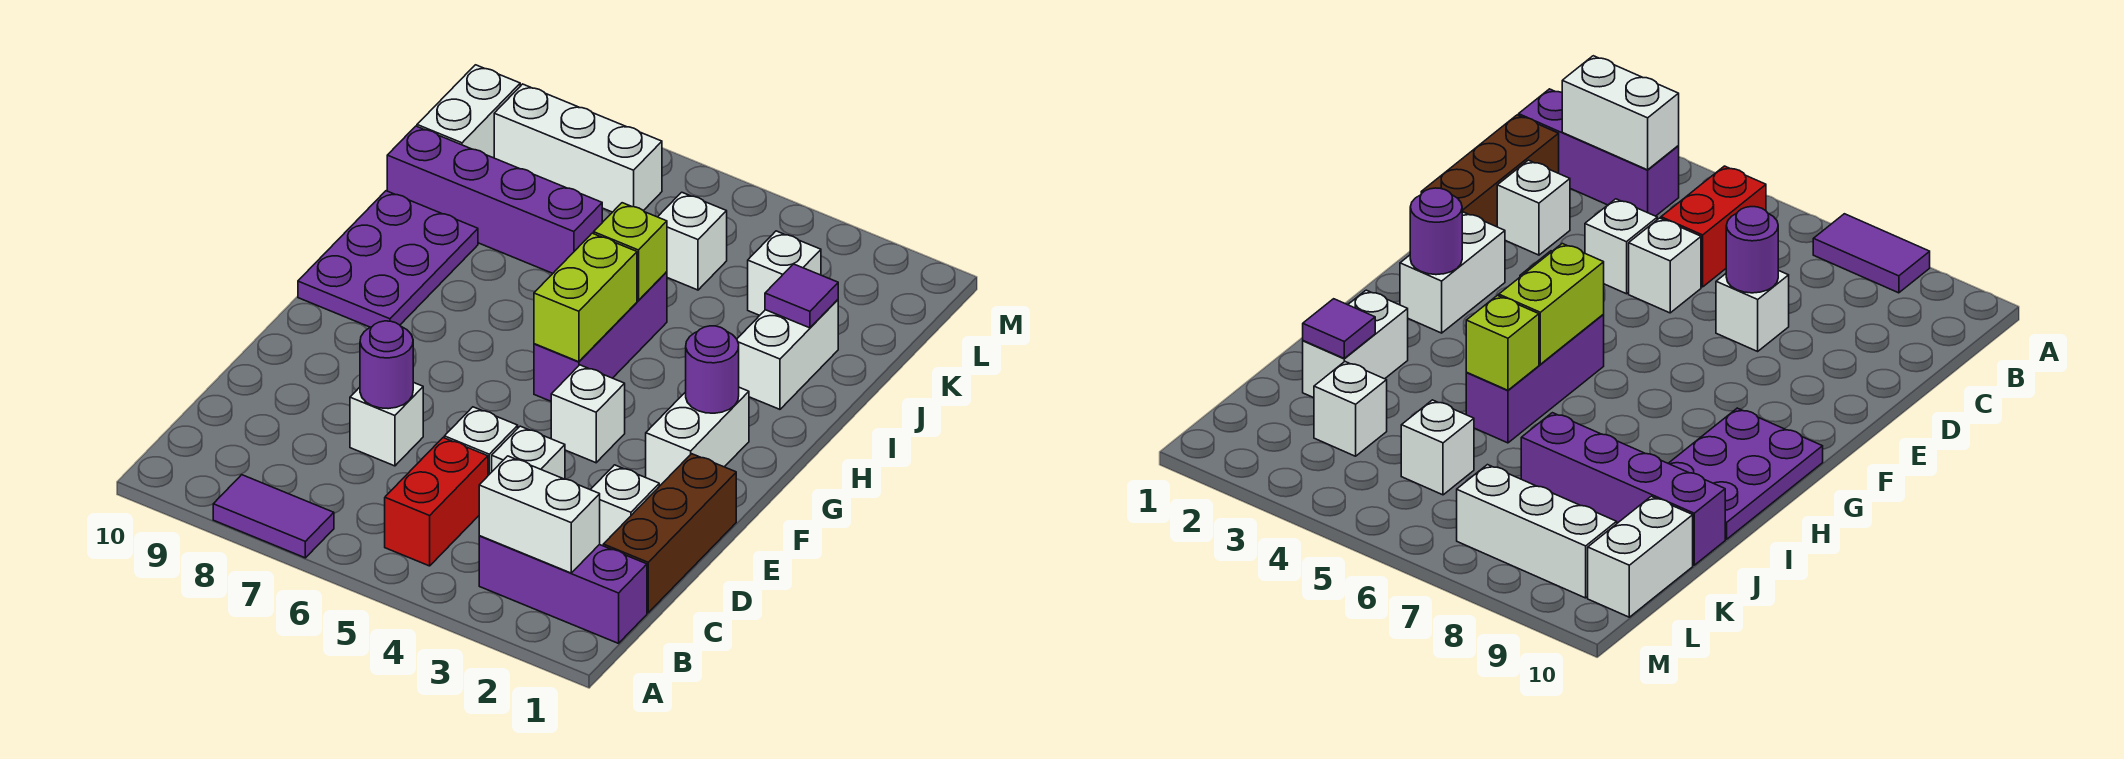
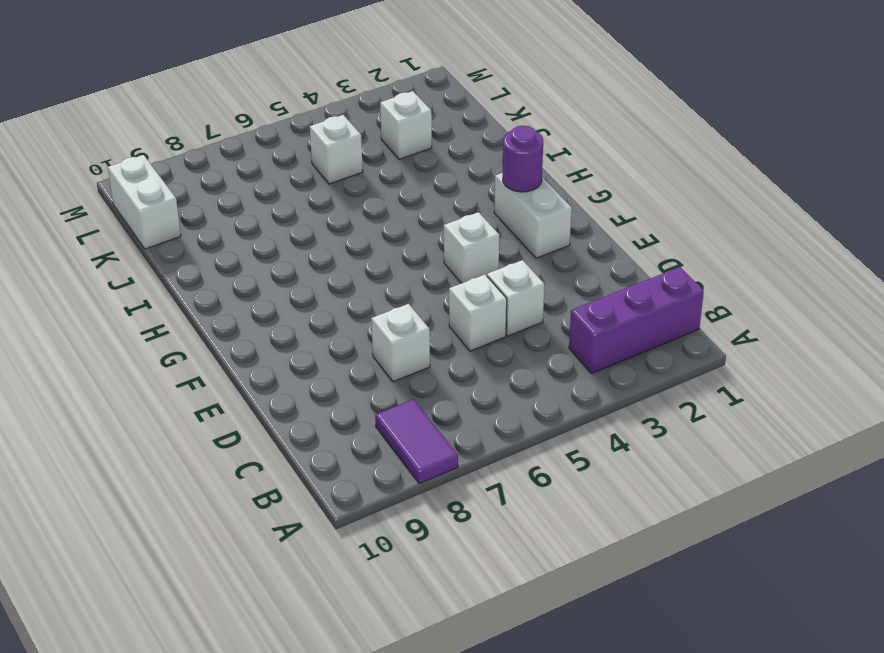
purple tile A8:B8 level 1 -> purple tile A7:A8 level 1
none -> red brick B5:C5 level 1
none -> brown brick C1:E1 level 1
none -> white brick D2 level 1

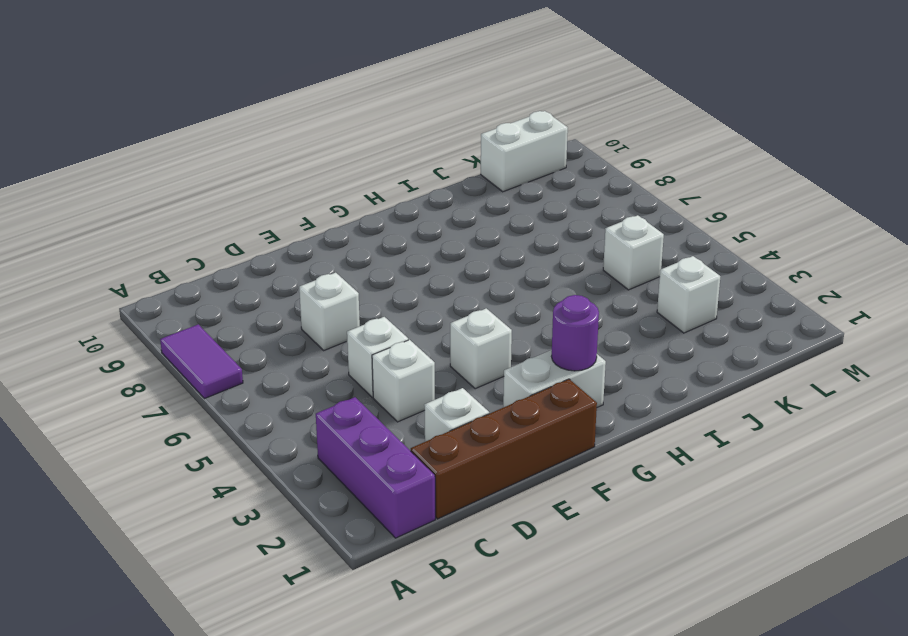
brown brick C1:F1 level 1 -> brown brick C1:E1 level 1
none -> red brick B5:C5 level 1
none -> purple brick G5:I5 level 1
none -> purple plate G9:I10 level 1

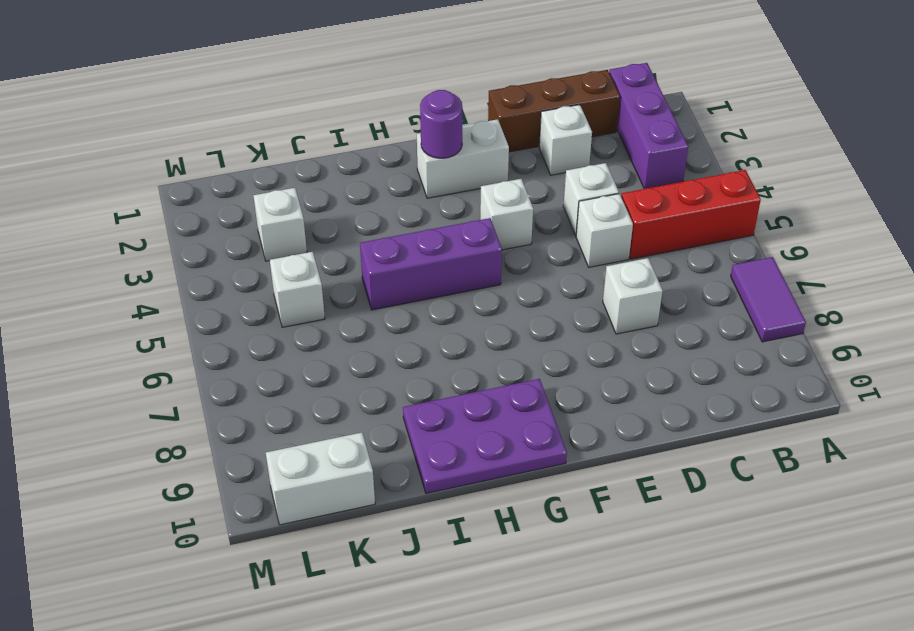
red brick A5:C5 level 1 -> red brick B5:C5 level 1
none -> white brick I2:J2 level 1
none -> purple brick J7:J10 level 1
none -> white brick L7:L9 level 1

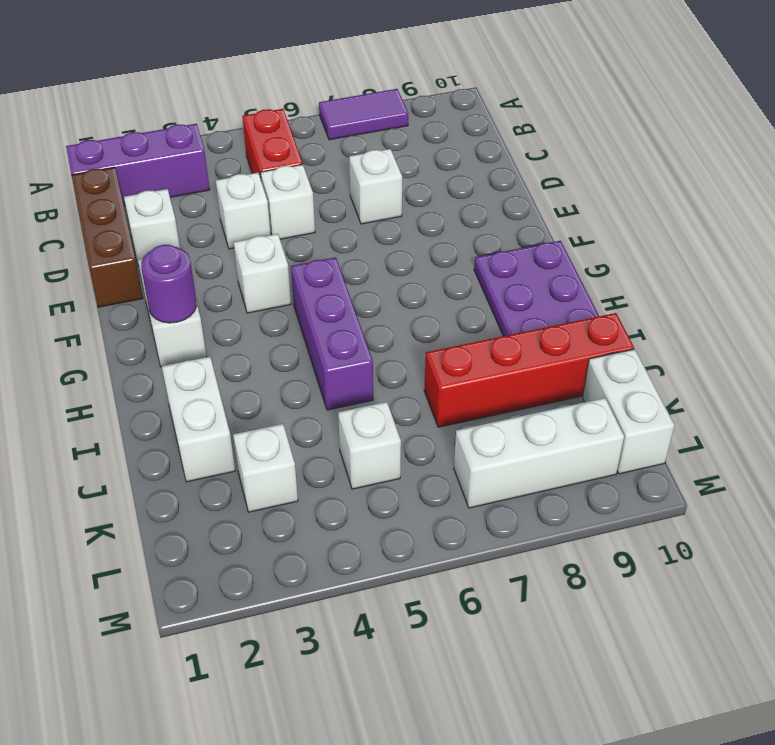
red brick J7:J10 level 1 -> purple brick J7:J10 level 1
none -> white brick B2:B3 level 2
none -> purple round brick D7 level 2
none -> lime brick G5:H5 level 2

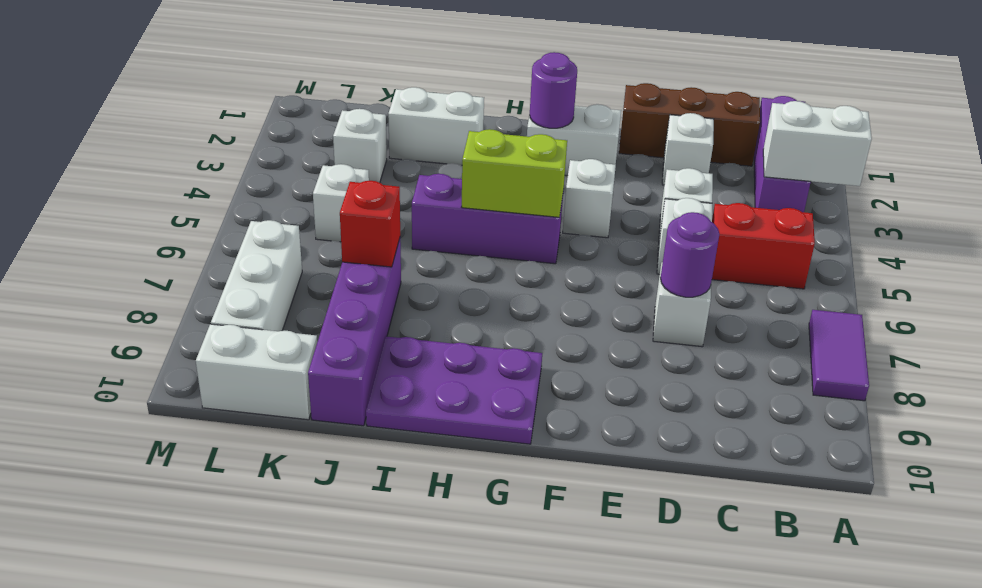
white brick A3:B3 level 2 -> white brick B2:B3 level 2
red brick J7 level 2 -> none
none -> lime brick I5 level 2
none -> purple tile J2 level 2

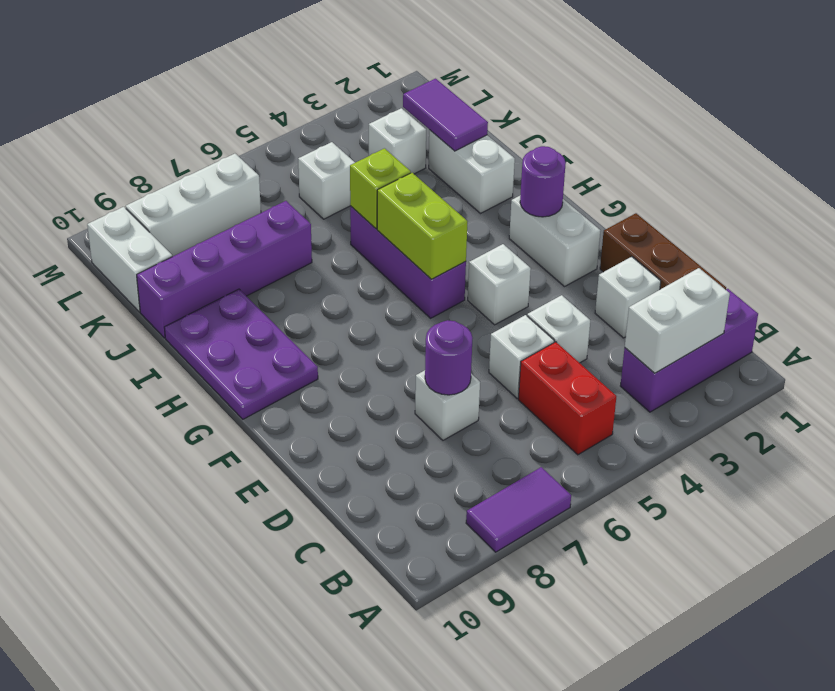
purple tile J2:K2 level 2 -> purple tile J2 level 2

